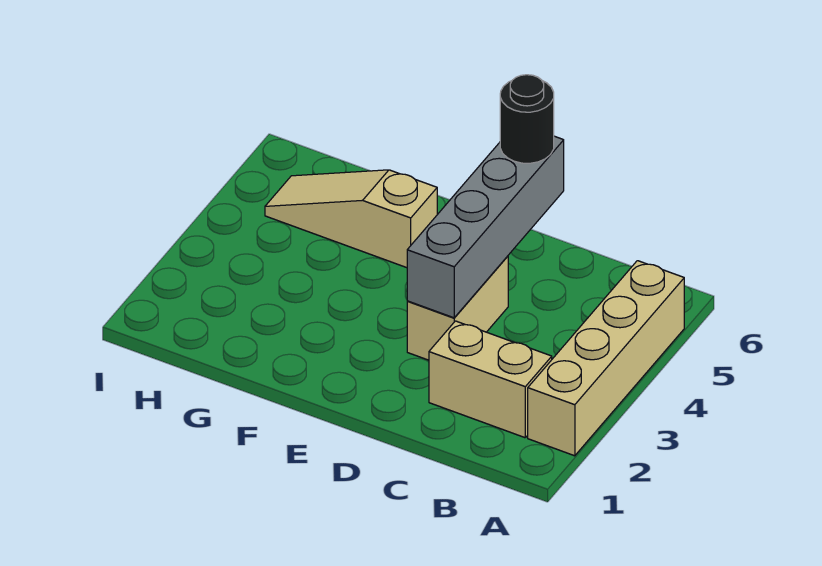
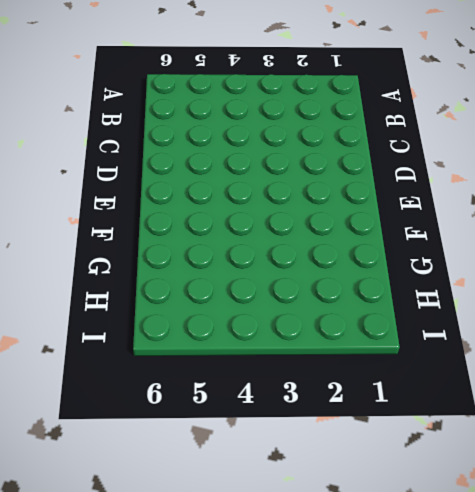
none -> tan brick A2:A5 level 1
none -> tan brick B2:C2 level 1

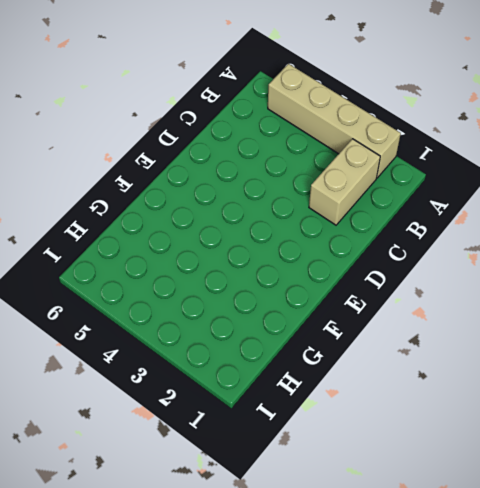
none -> tan brick D3:D4 level 1
none -> tan slope F5:H5 level 1 top F

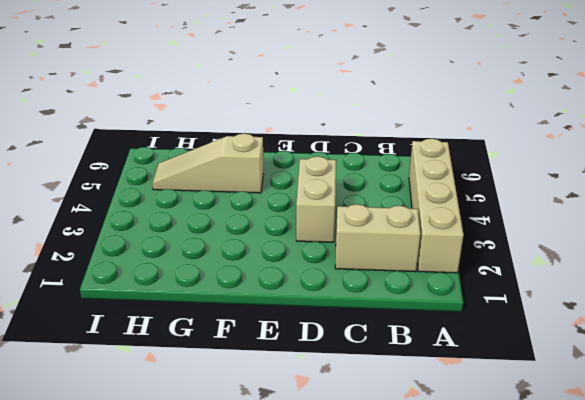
none -> grey brick D3:D6 level 2
none -> black round brick D6 level 3

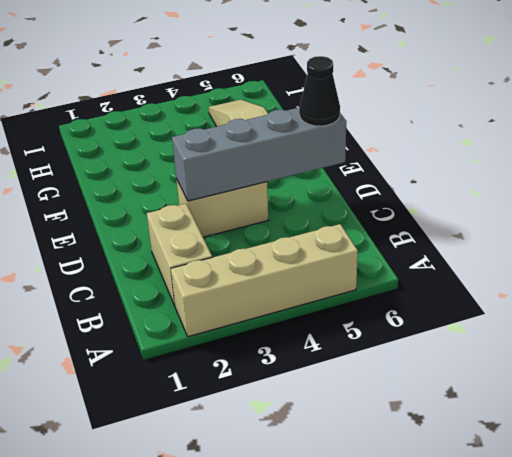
black cone D6 level 3 -> black round brick D6 level 3

